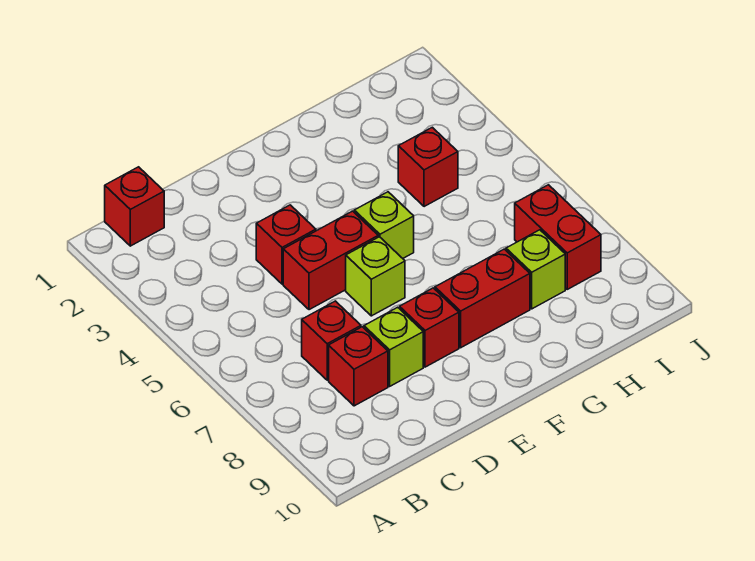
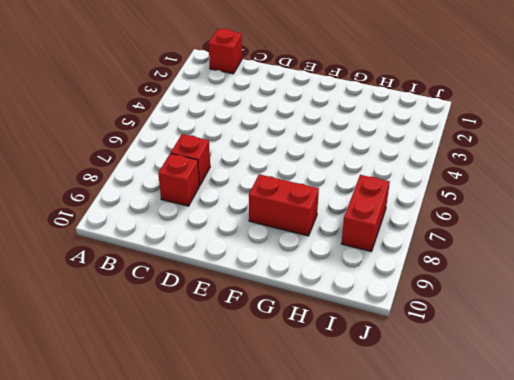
none -> red brick D4 level 1
none -> red brick D5:E5 level 1
none -> lime brick D8 level 1

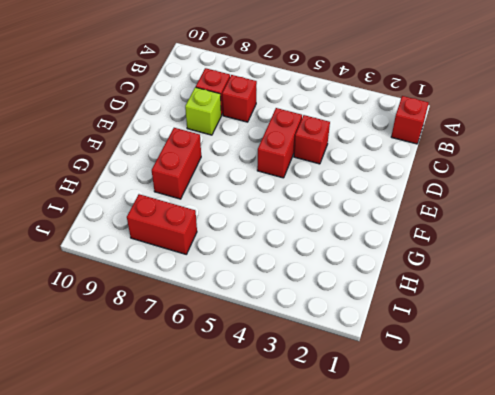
none -> lime brick E6 level 1
none -> red brick E8 level 1
none -> lime brick F5 level 1

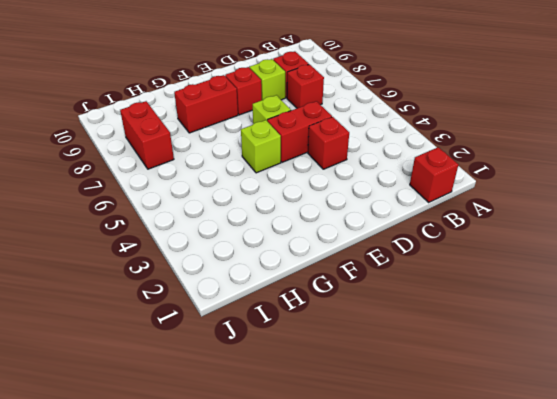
none -> red brick H4 level 1
none -> lime brick H8 level 1

